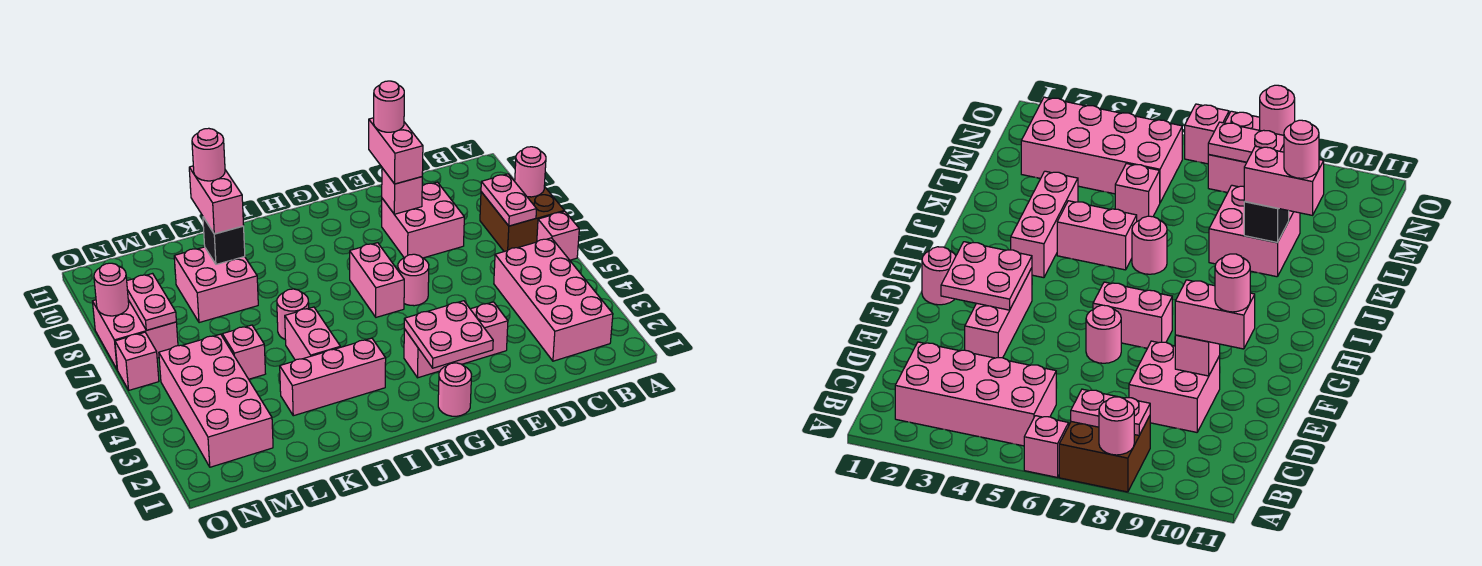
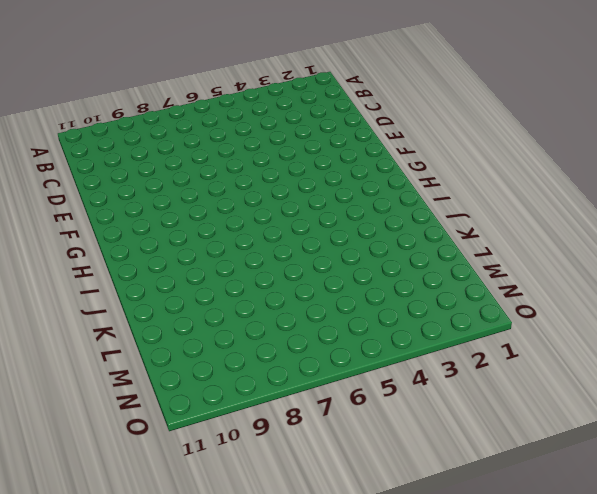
none -> pink brick A6 level 1
none -> brown brick A7:B8 level 1
none -> pink brick B2:C5 level 1

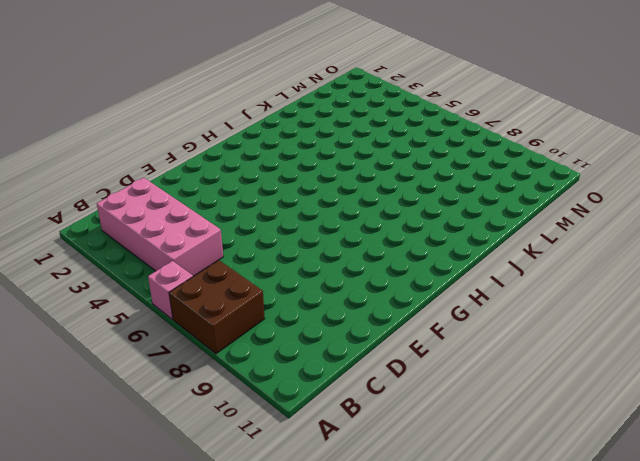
none -> pink brick D8:E9 level 1
none -> pink brick E3:G3 level 1
none -> pink round brick F6 level 1

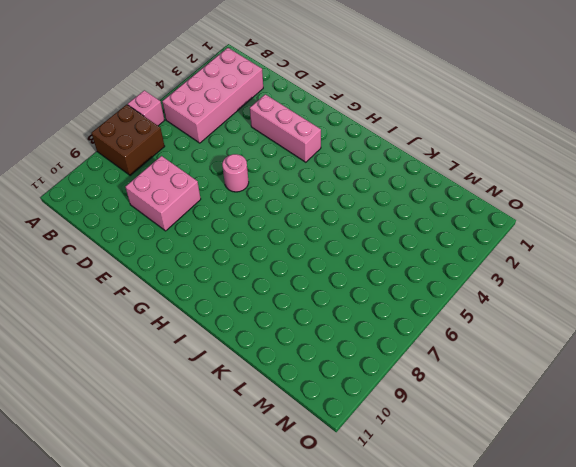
none -> pink round brick G1 level 1
none -> pink brick G6:G7 level 1
none -> pink brick I3:K3 level 1

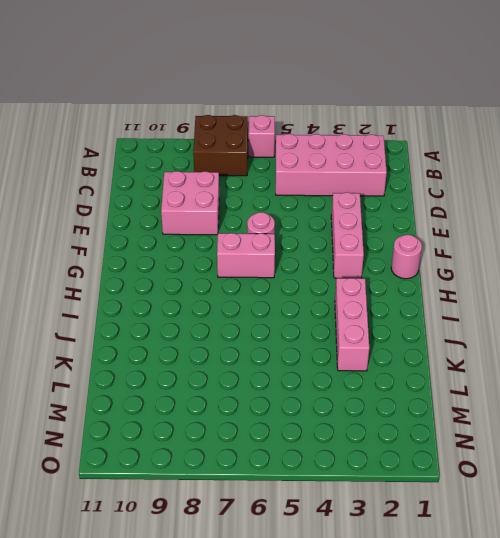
none -> pink brick J4:J5 level 1
none -> pink round brick J6 level 1
none -> pink brick K8:L9 level 1

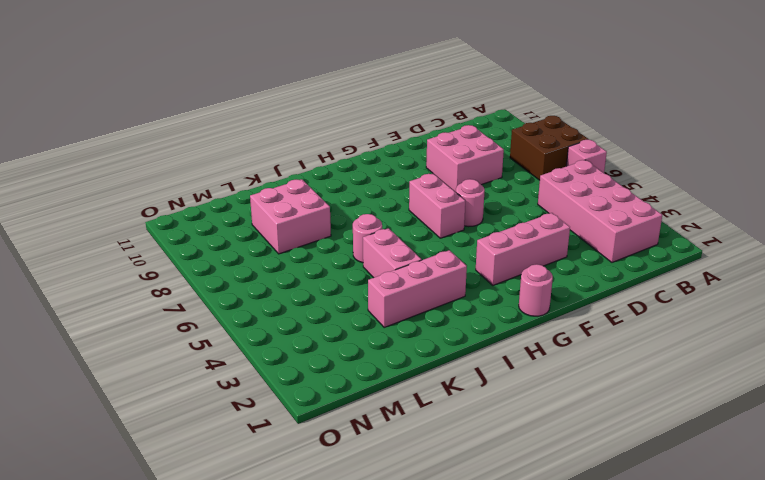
none -> pink brick L5 level 1
none -> pink brick M2:N5 level 1
none -> pink brick N7:O8 level 1

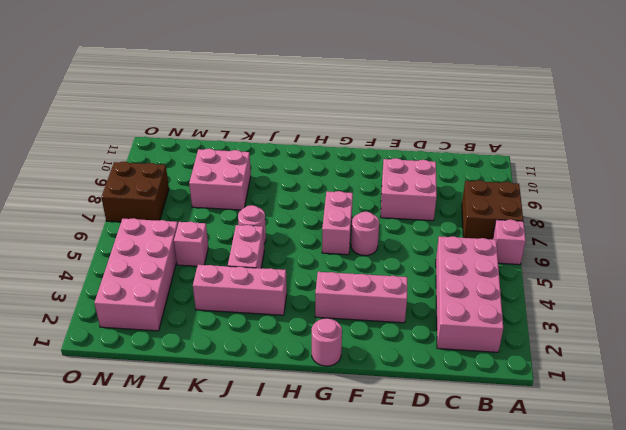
brown brick N7:O8 level 1 -> pink brick N7:O8 level 1
none -> pink brick O6 level 1
none -> pink round brick A8 level 2
none -> pink plate B7:B8 level 2

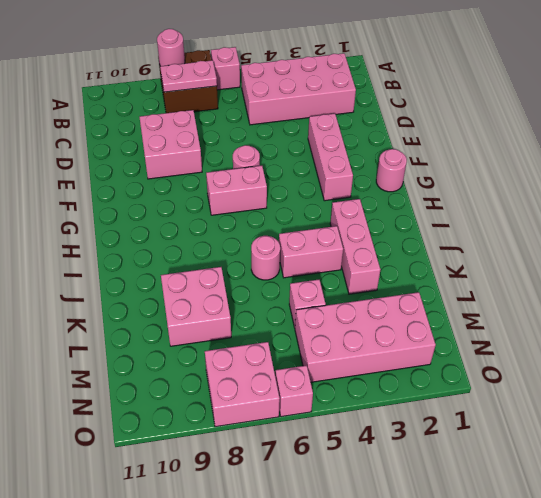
none -> pink brick E9 level 2
none -> pink plate F2:G3 level 2
none -> black brick K9 level 2

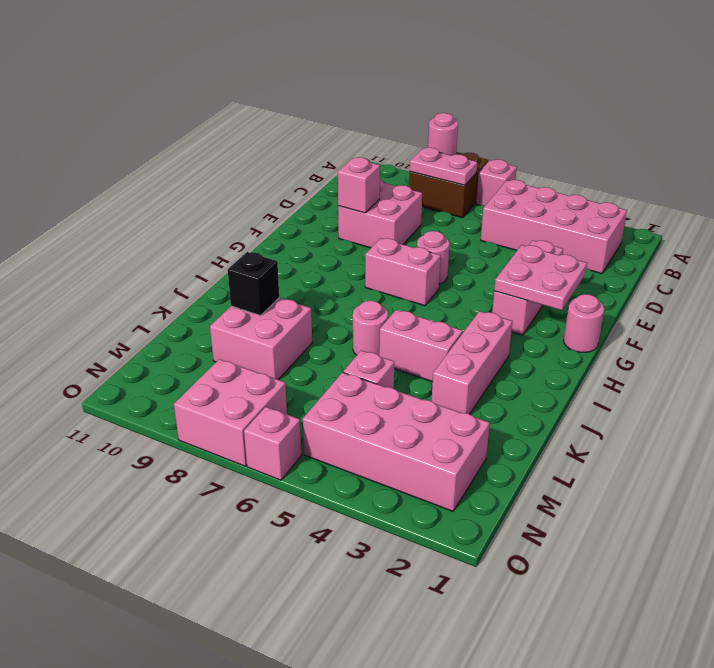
none -> pink plate N7:N8 level 2
none -> pink round brick O8 level 2
none -> pink brick E9:E10 level 3

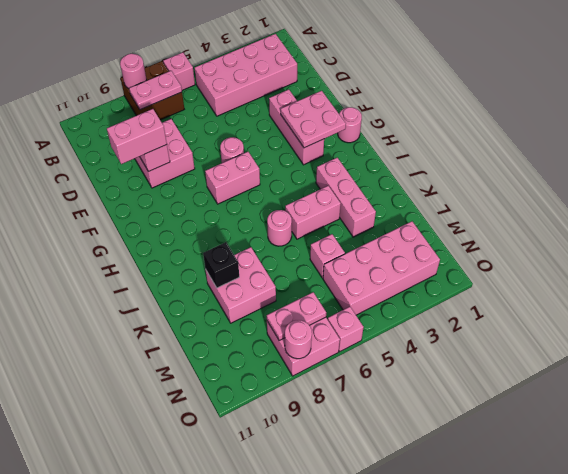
none -> pink brick K9:K10 level 3
none -> pink round brick E10 level 4
none -> pink round brick K10 level 4

